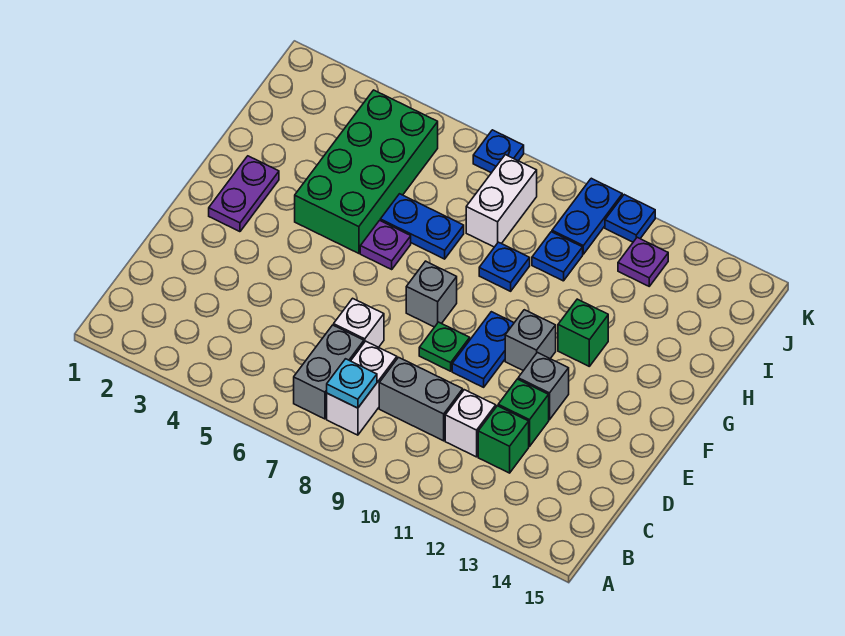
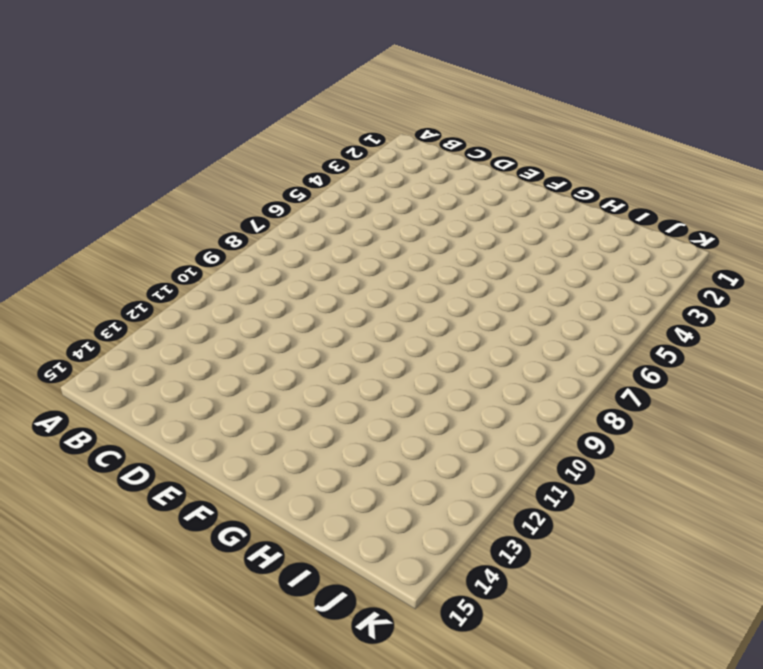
none -> grey brick B7:C7 level 1
none -> white brick B8:C8 level 1
none -> grey brick C9:C10 level 1

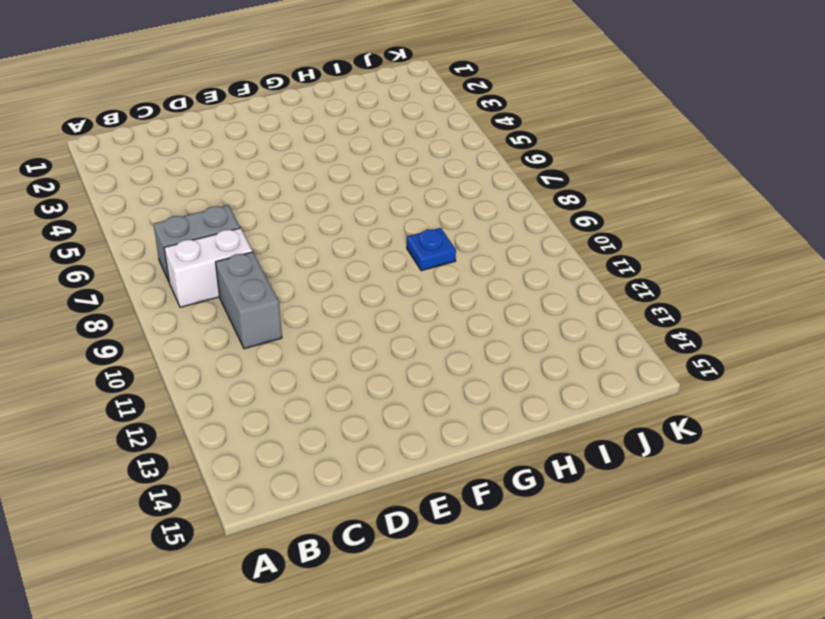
none -> white brick C11 level 1
none -> green brick C12 level 1
none -> white brick D7 level 1

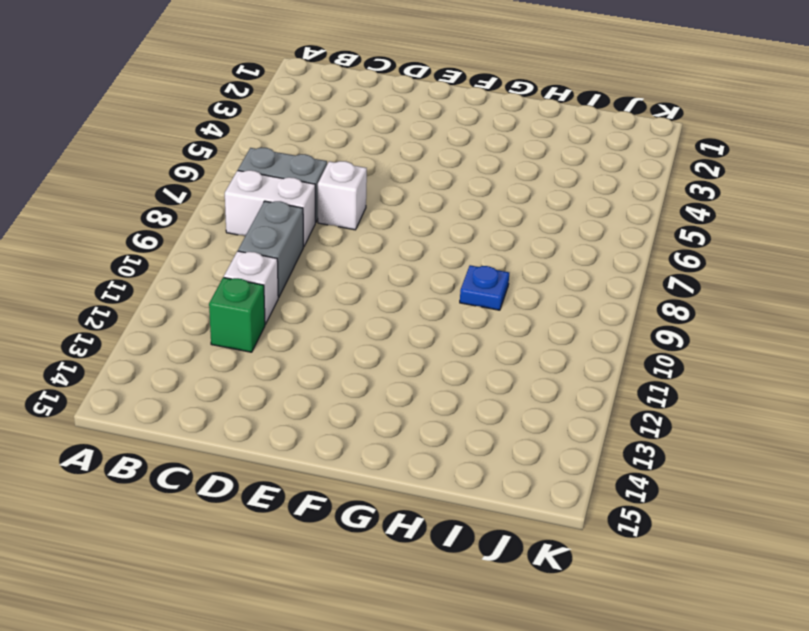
none -> green brick D12 level 1
none -> green plate E9 level 1
none -> blue plate E10:F10 level 1

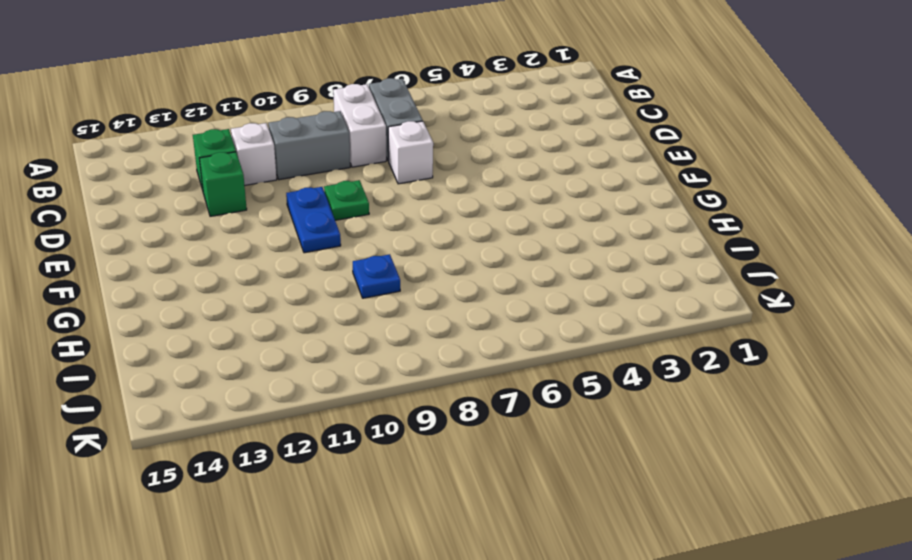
none -> grey brick E12 level 1
none -> purple plate F2:G2 level 1
none -> grey brick F8 level 1

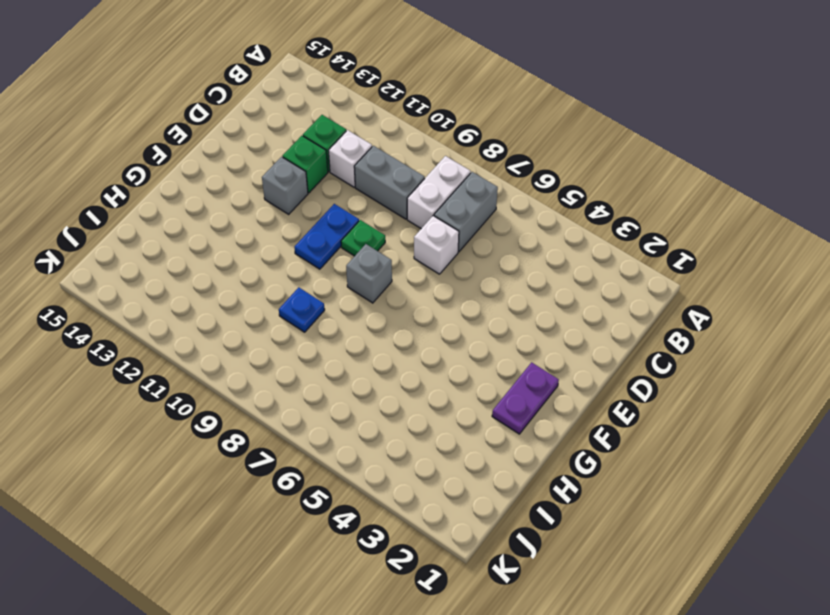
none -> grey brick F11 level 1
none -> green brick G4:J5 level 1
none -> purple plate G6 level 1

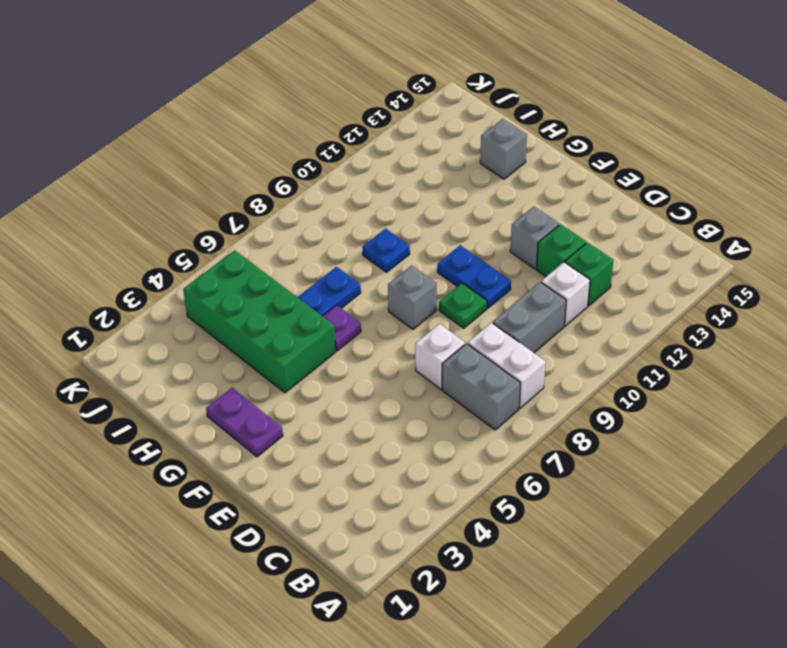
grey brick H14 level 1 -> grey brick F11 level 1
none -> green brick G12 level 1
none -> white brick I8:J8 level 1
none -> blue plate I10 level 1

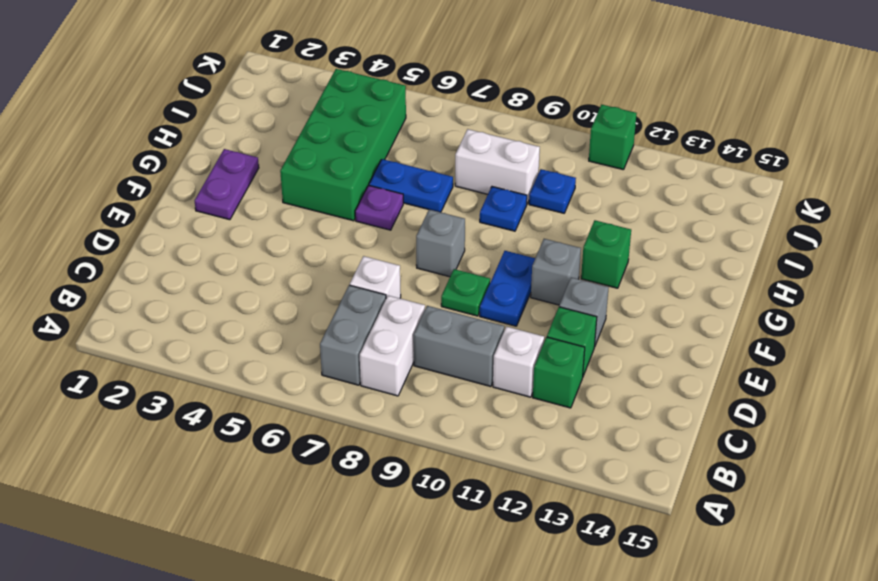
white brick I8:I9 level 1 -> white brick I8:J8 level 1
green brick K11 level 1 -> blue plate K11 level 1
none -> blue plate J10:K10 level 1
none -> purple plate J12 level 1
none -> blue plate K7 level 1

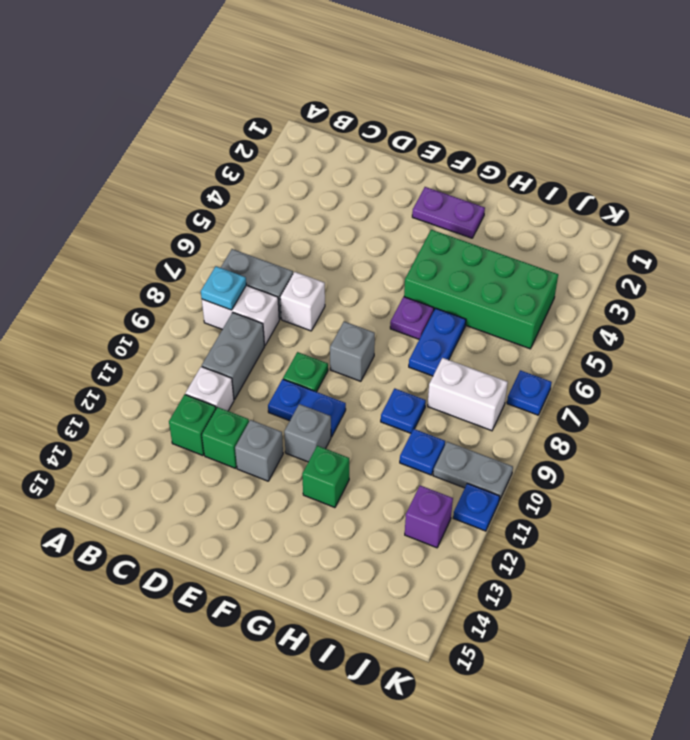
grey plate J10:K10 level 1 -> blue plate J10:K10 level 1
purple brick J12 level 1 -> purple plate J12 level 1

